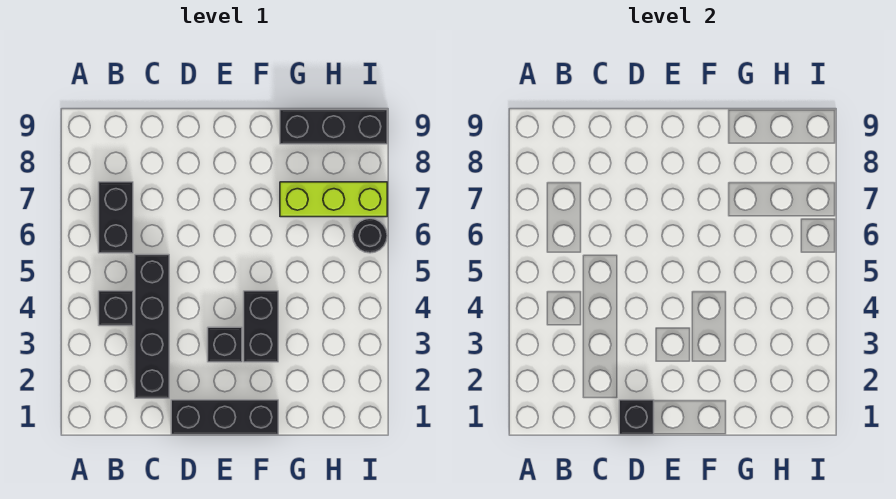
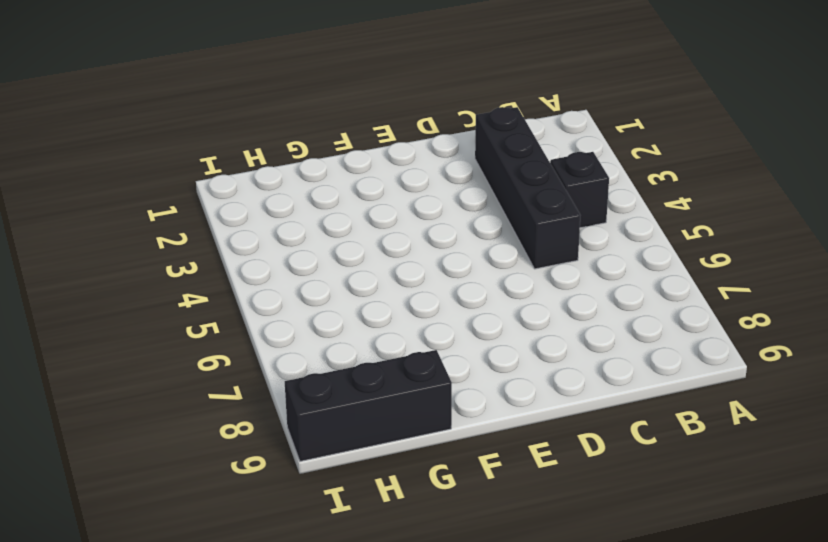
none -> black brick B6:B7 level 1
none -> black brick D1:F1 level 1

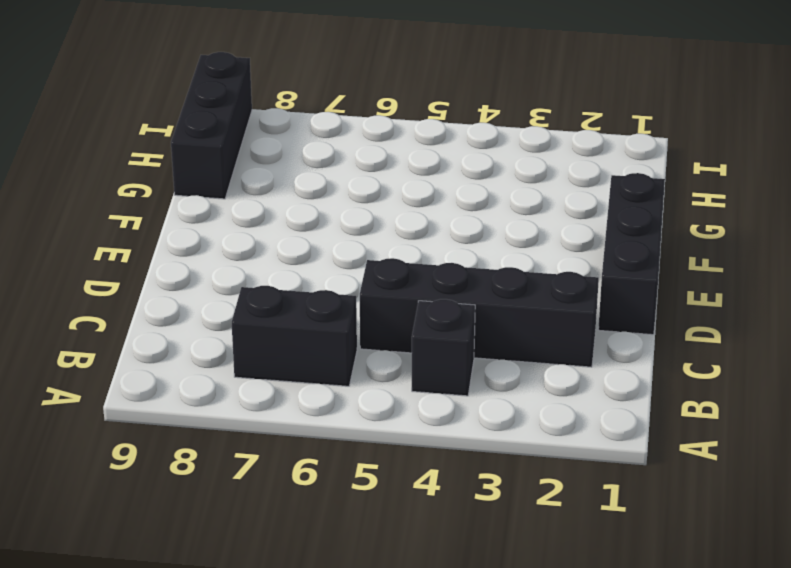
none -> black brick E3 level 1
none -> black brick F3:F4 level 1

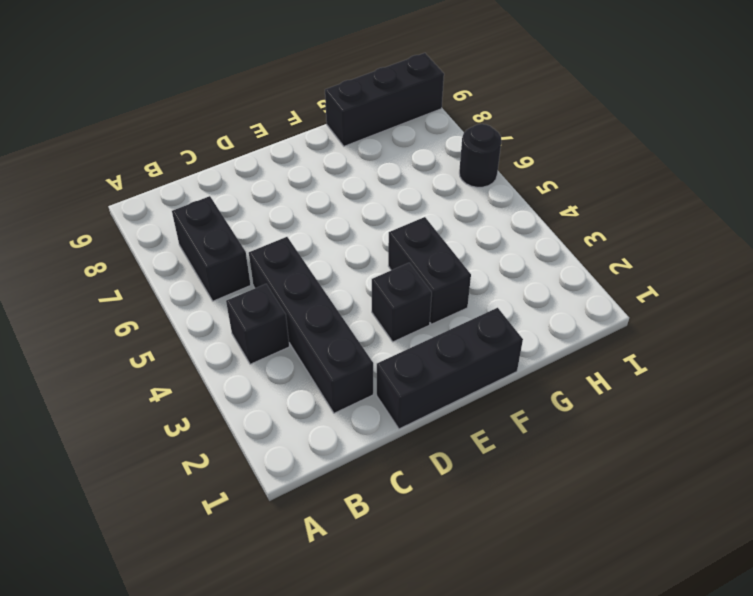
none -> lime brick G7:I7 level 1
none -> black brick D1 level 2

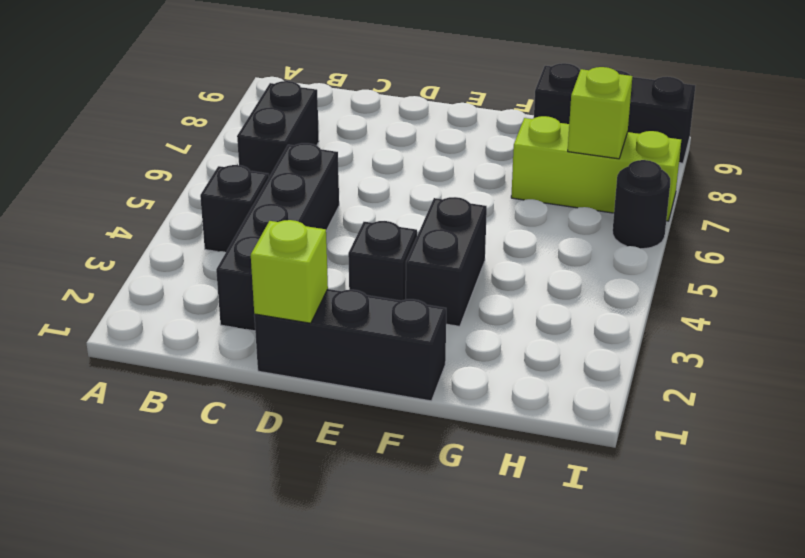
lime brick D1 level 2 -> black brick D1 level 2
lime brick H7 level 2 -> none

